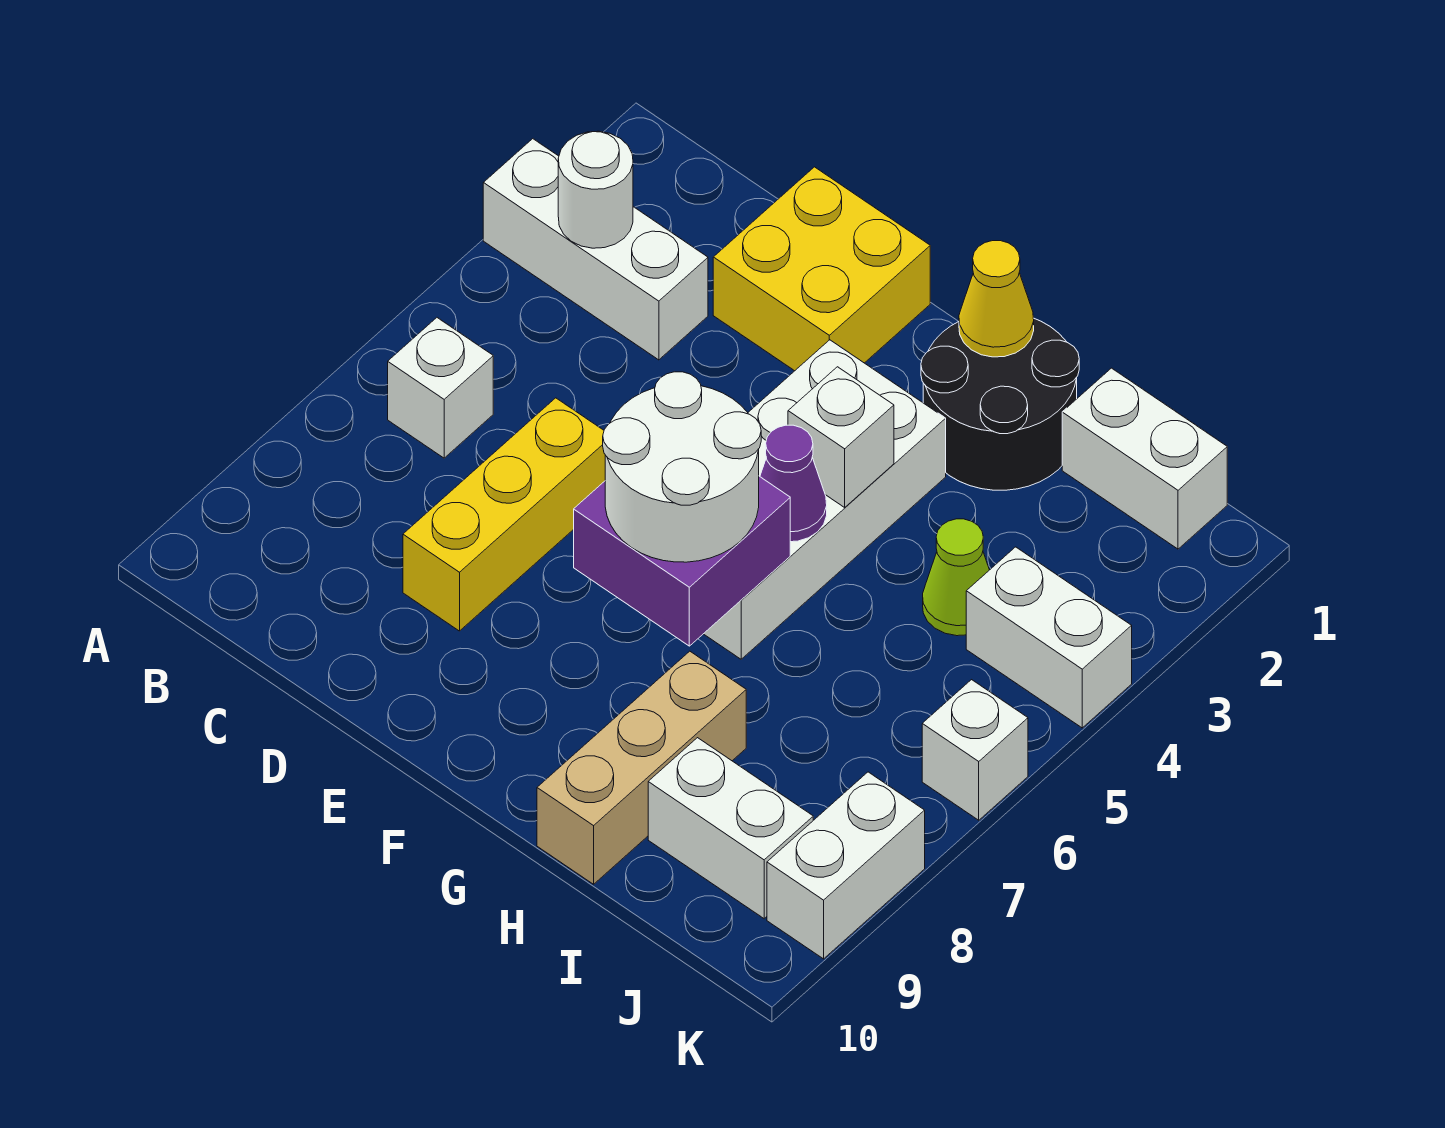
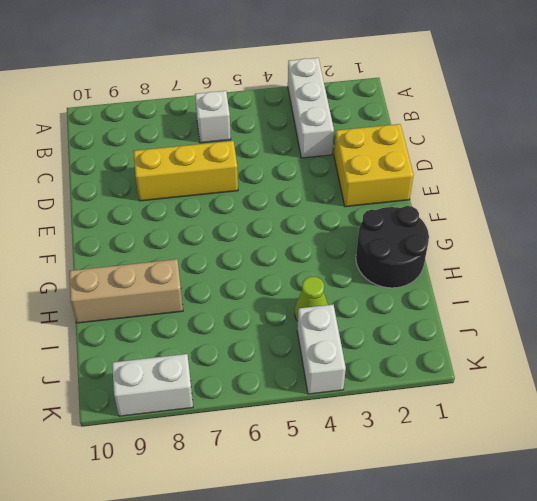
none -> white brick F3:G6 level 1
none -> white brick I1:J1 level 1
none -> white brick I9:J9 level 1

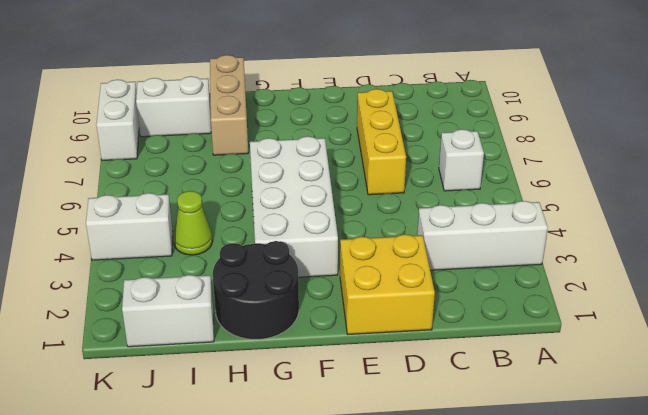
none -> white brick K6 level 1
none -> white round brick B3 level 2
none -> purple brick F6:G7 level 2

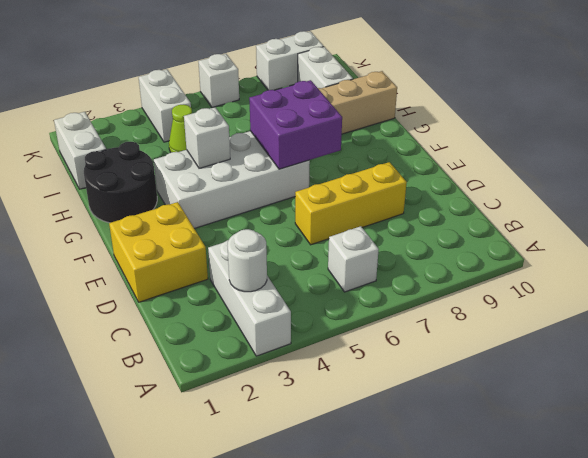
none -> yellow cone G1 level 2
none -> purple cone G5 level 2
none -> white round brick F6:G7 level 3

